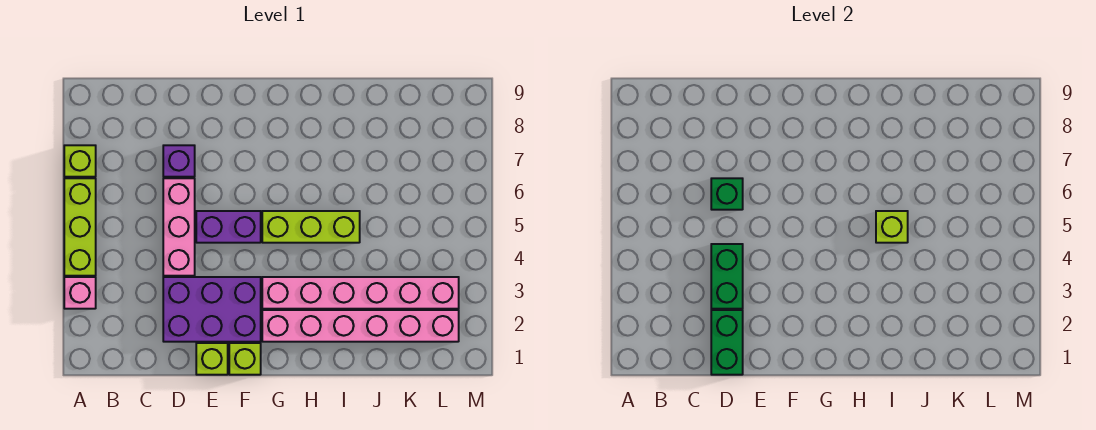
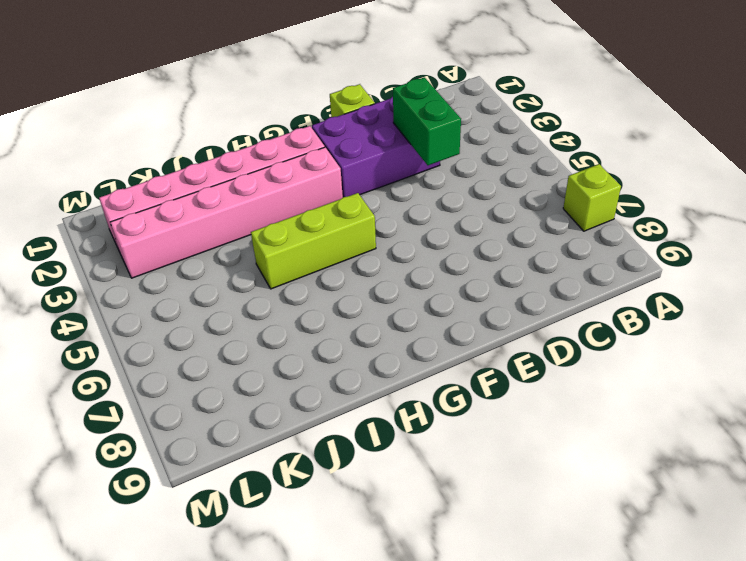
none -> pink brick A3 level 1
none -> lime brick A4:A6 level 1
none -> pink brick D4:D6 level 1

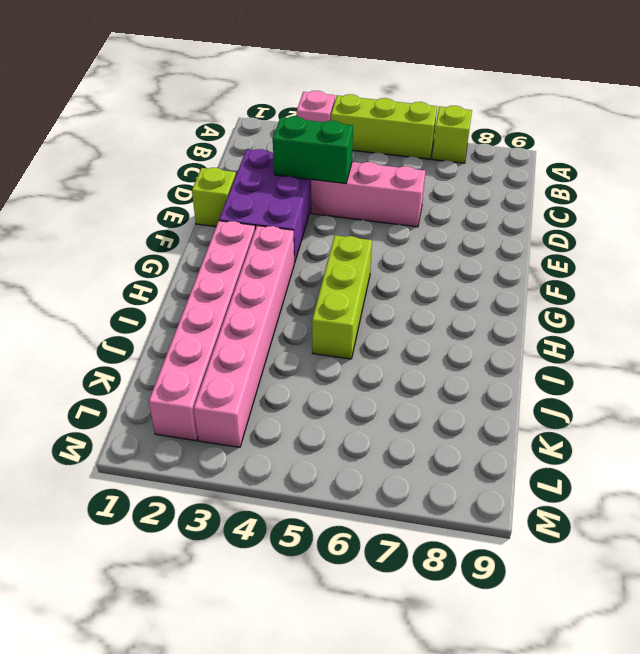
none -> purple brick D7 level 1
none -> purple brick E5:F5 level 1
none -> lime brick F1 level 1

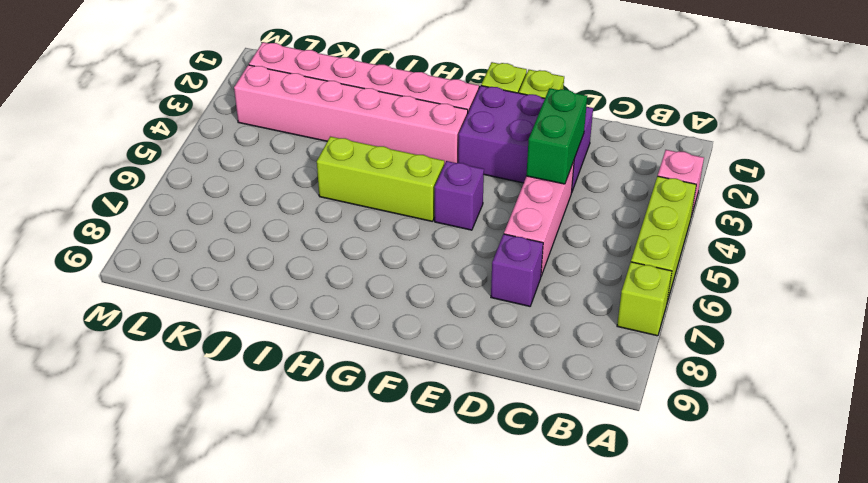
purple brick F5 level 1 -> purple brick E5:F5 level 1
none -> green brick D1:D2 level 2
none -> green brick D6 level 2
none -> lime brick I5 level 2

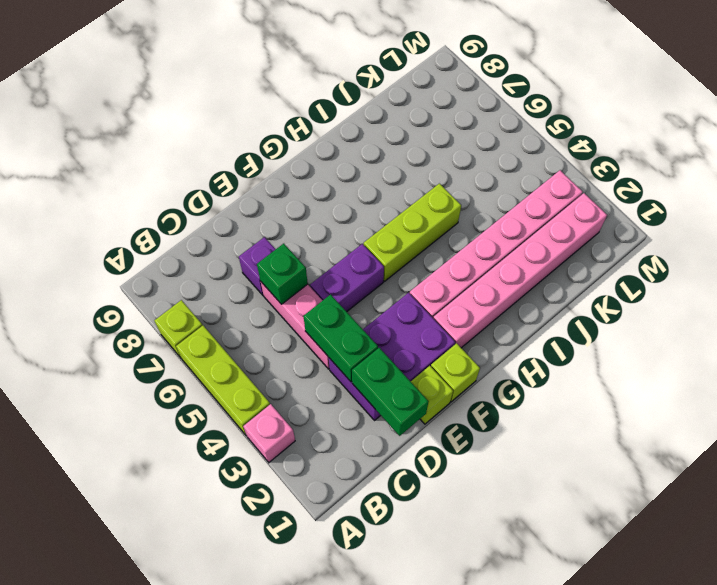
none -> lime brick I5 level 2

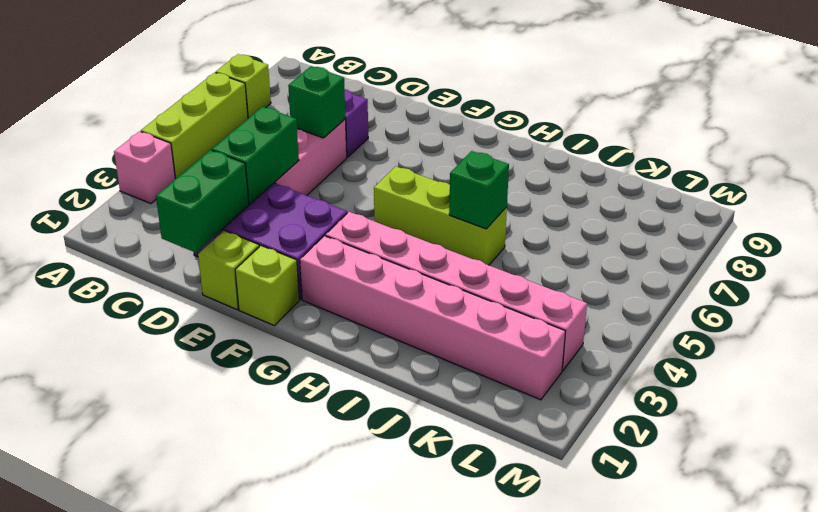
green brick I5 level 2 -> lime brick I5 level 2
none -> purple brick E5:F5 level 1

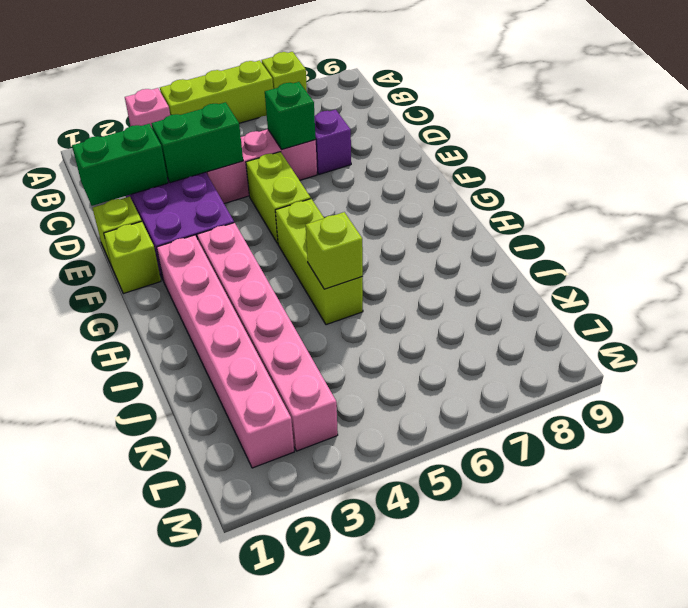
lime brick E5:F5 level 1 -> purple brick E5:F5 level 1

